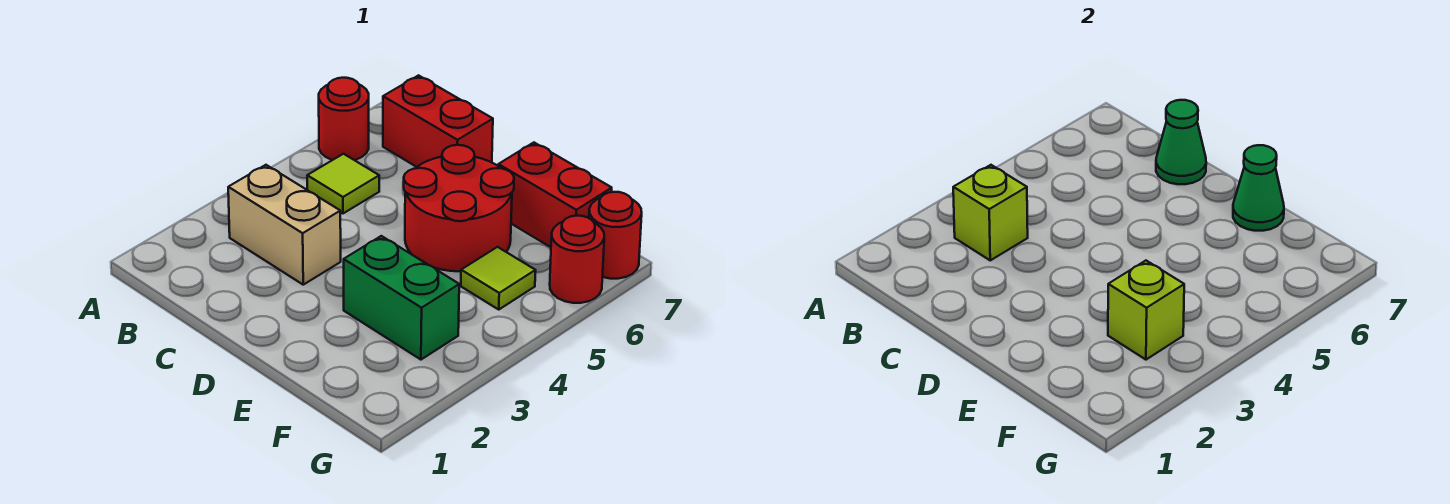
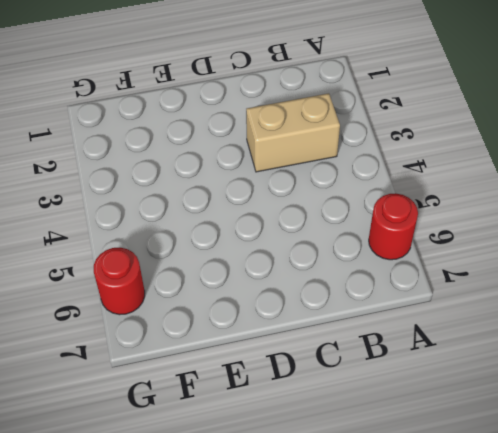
none -> lime tile B5 level 1
none -> red brick B7:C7 level 1
none -> red round brick D5:E6 level 1

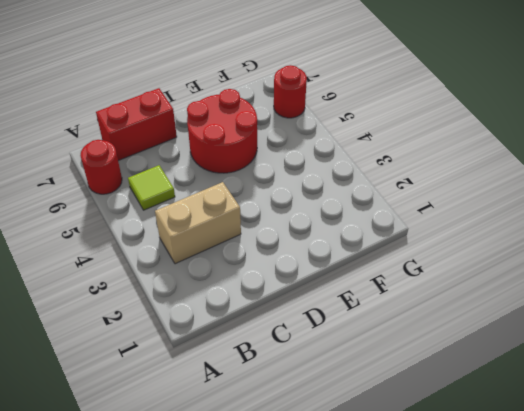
none -> green brick E3:F3 level 1
none -> red brick E7:F7 level 1
none -> lime tile F5 level 1

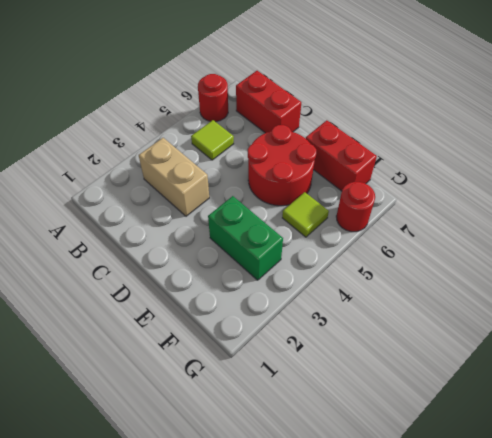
none -> red round brick G7 level 1
none -> lime brick B3 level 2
none -> green cone C7 level 2

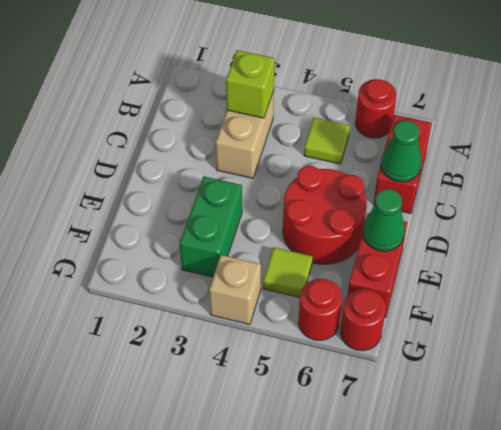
tan brick G4 level 1 -> none
none -> lime brick F3 level 2

